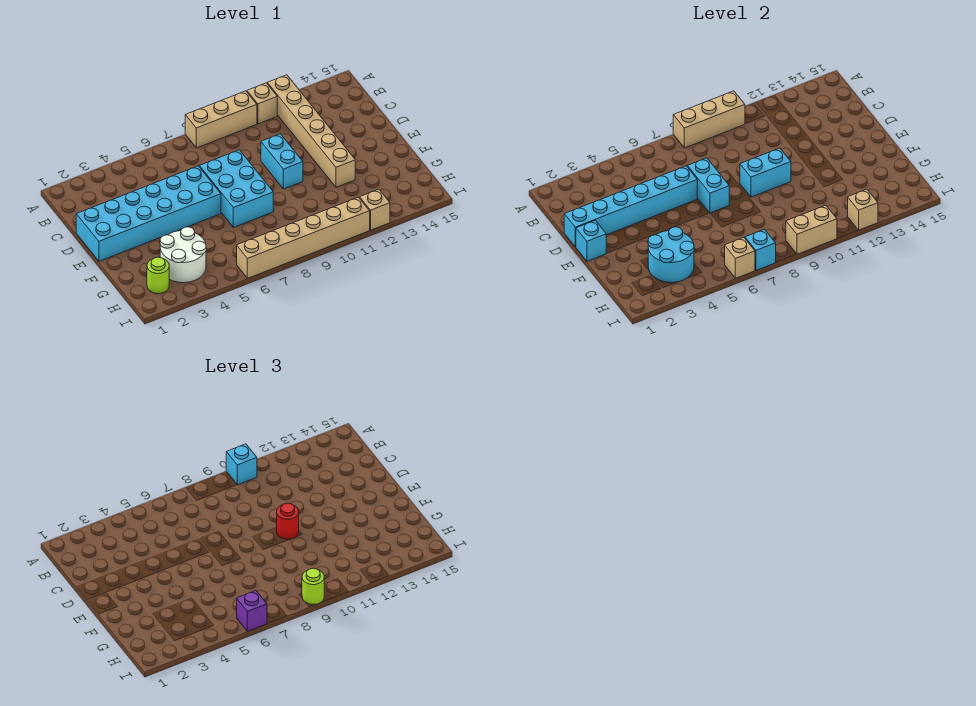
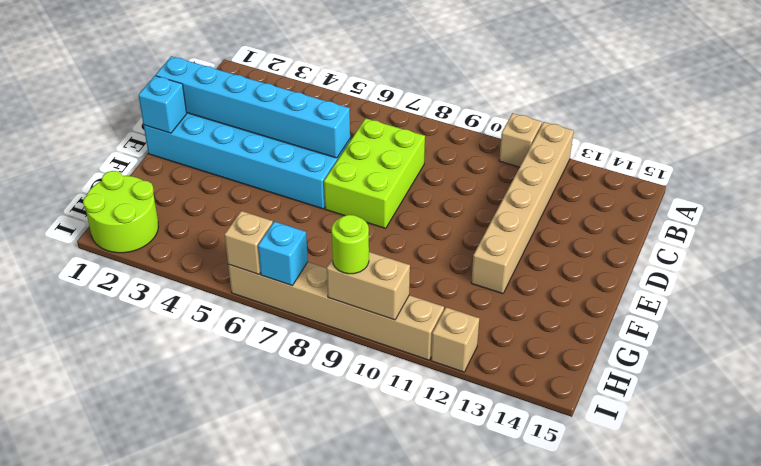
lime brick C7:E8 level 1 -> cyan brick D7:F8 level 1
lime round brick H1:I2 level 1 -> lime round brick H2 level 1
none -> tan brick A8:A10 level 1
none -> cyan brick D10:E10 level 1
none -> white round brick G3:H4 level 1

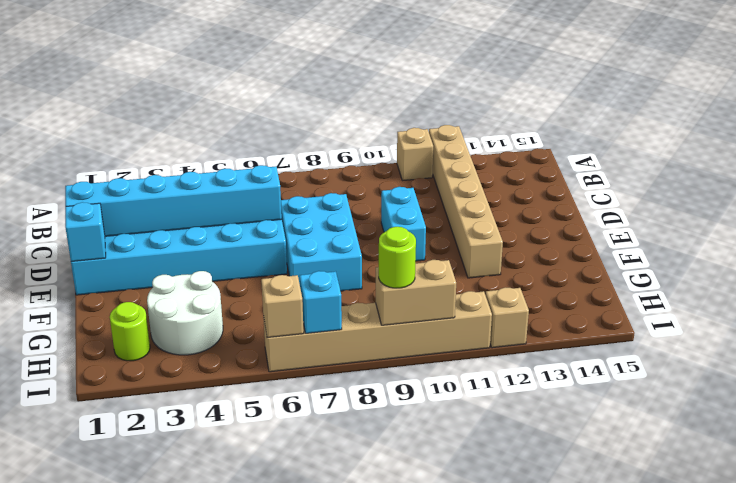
none -> tan brick A8:A10 level 1
none -> tan brick A8:A10 level 2
none -> cyan brick D7:E7 level 2

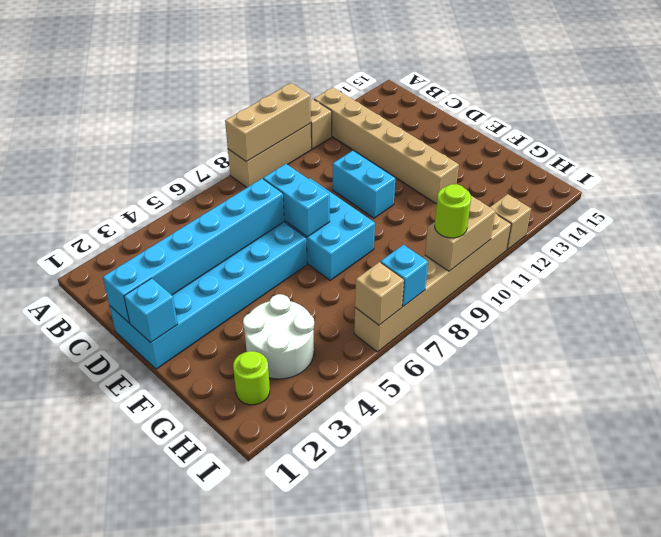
none -> cyan brick E9:E10 level 2
none -> cyan round brick G3:H4 level 2
none -> tan brick I12 level 2

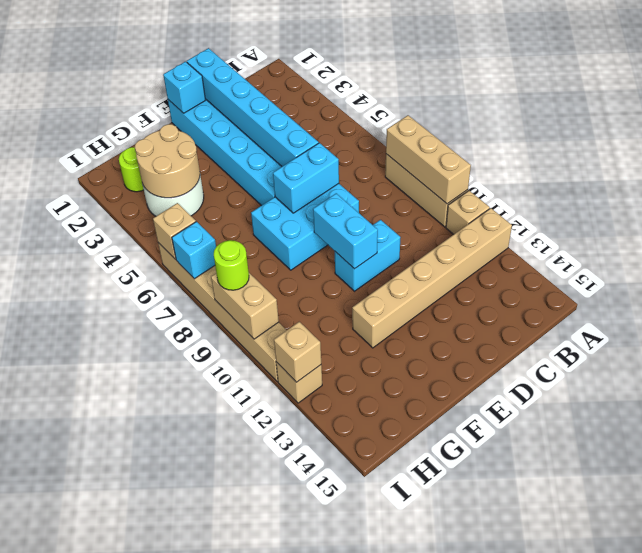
tan round brick G3:H4 level 2 -> cyan round brick G3:H4 level 2
none -> cyan brick A10 level 3
none -> red round brick E10 level 3
none -> purple brick I6 level 3

